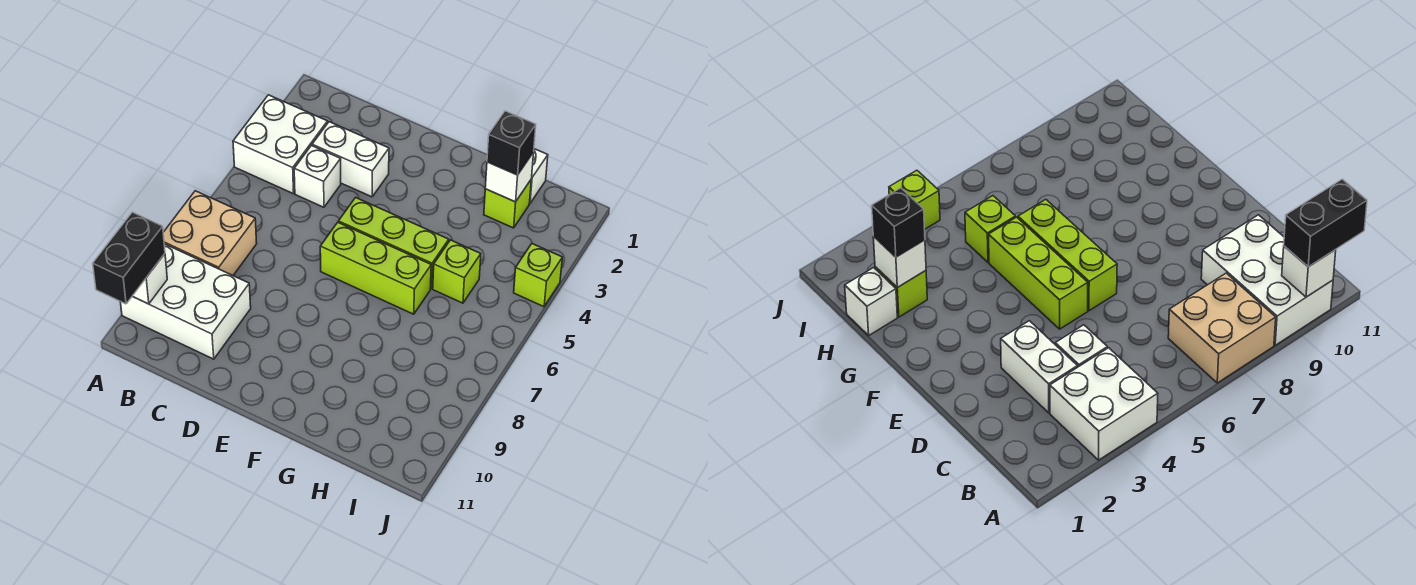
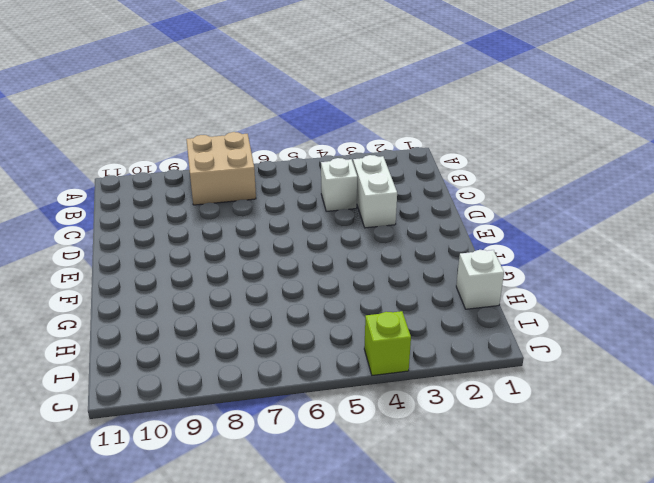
none -> white brick A3:B4 level 1
none -> white brick A9:C10 level 1
none -> lime brick E5:G5 level 1

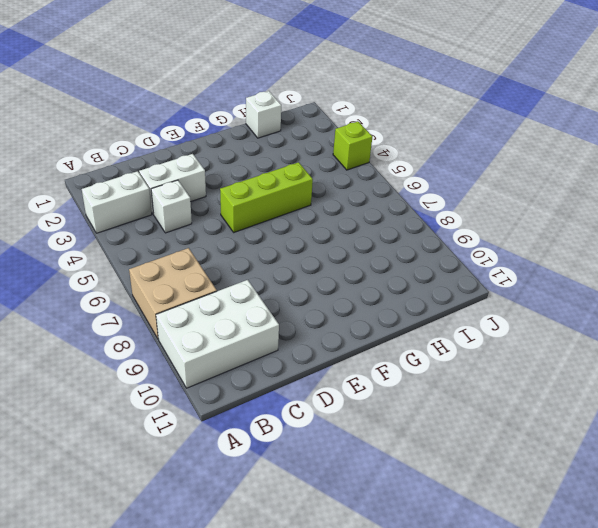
white brick A3:B3 level 1 -> white brick A3:B4 level 1
none -> lime brick E6:G6 level 1
none -> lime brick H2 level 1
none -> lime brick H5 level 1

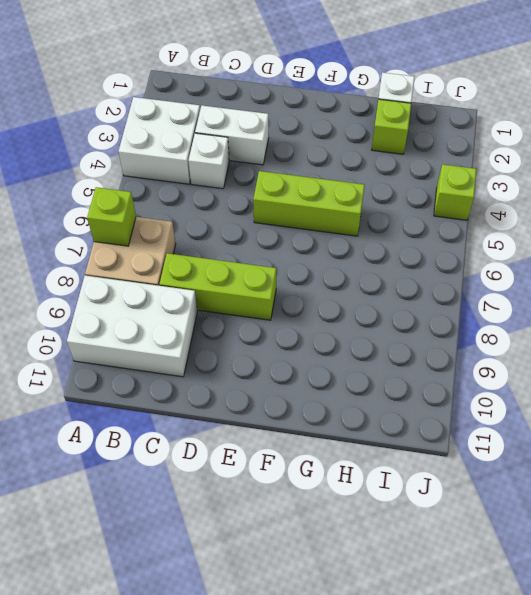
lime brick A7 level 2 -> lime brick H5 level 1
lime brick C8:E8 level 1 -> lime brick E6:G6 level 1
none -> white brick A10 level 2
none -> white brick H2 level 2
none -> black brick A10:A11 level 3

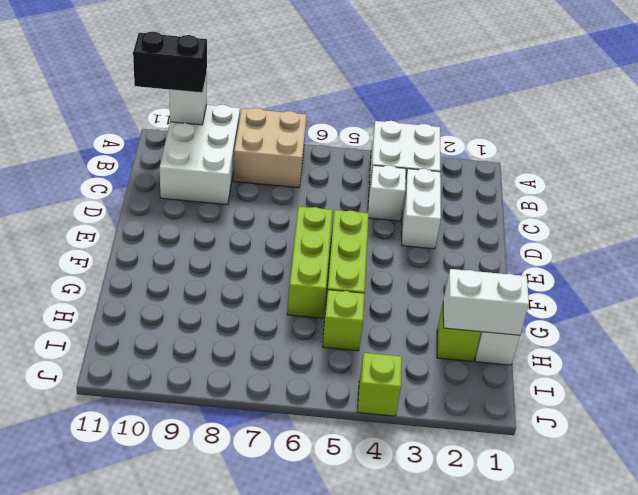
white brick H1:H2 level 2 -> white brick H2 level 2
none -> black brick H2 level 3

